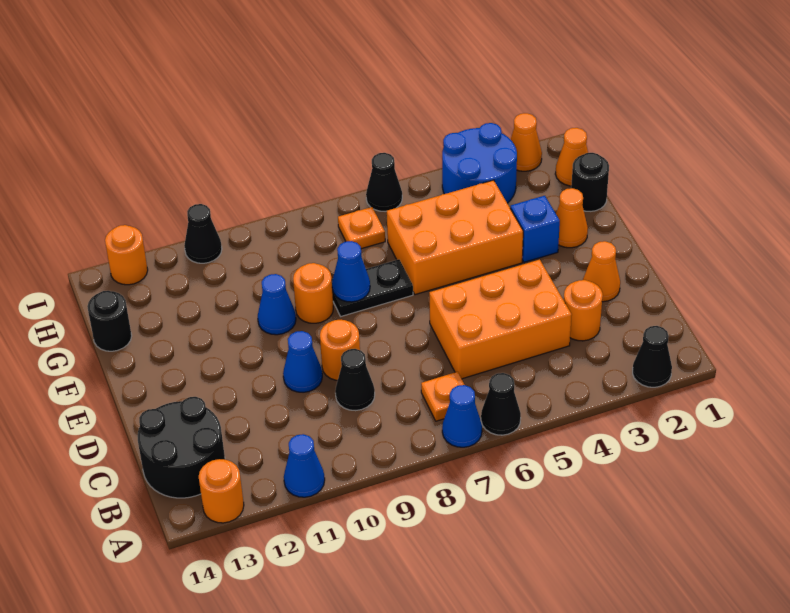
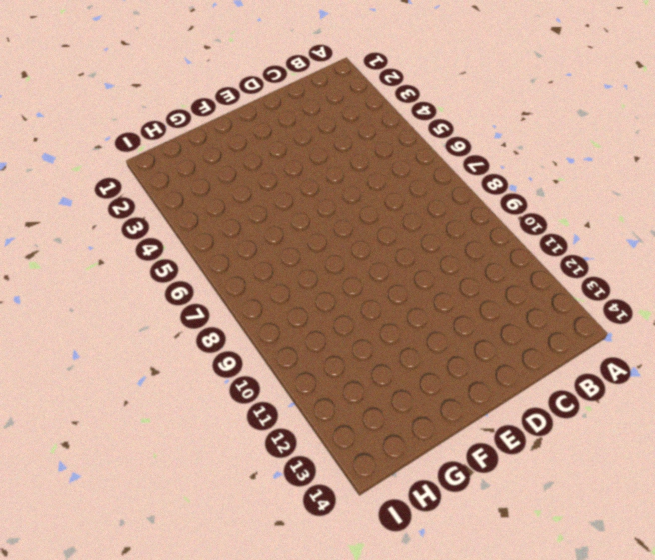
none -> black cone A2 level 1
none -> black cone A6 level 1
none -> blue cone A7 level 1

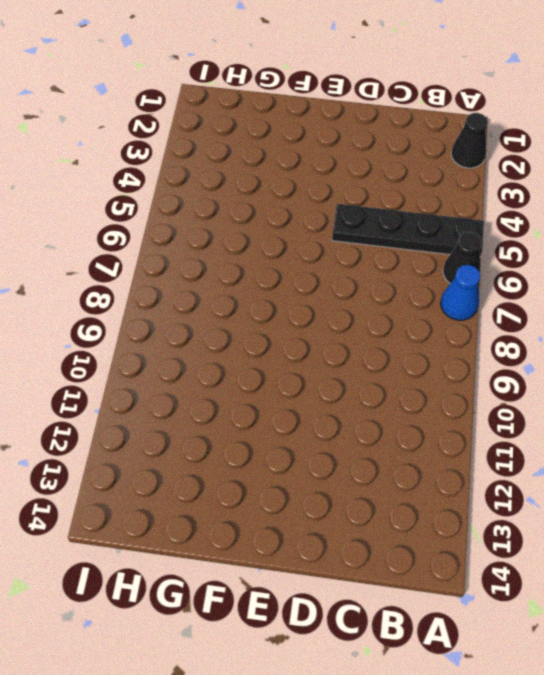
black plate A5:D5 level 1 -> orange brick C4:D6 level 1
none -> blue cone A11 level 1
none -> orange round brick A13 level 1
none -> orange plate B7 level 1

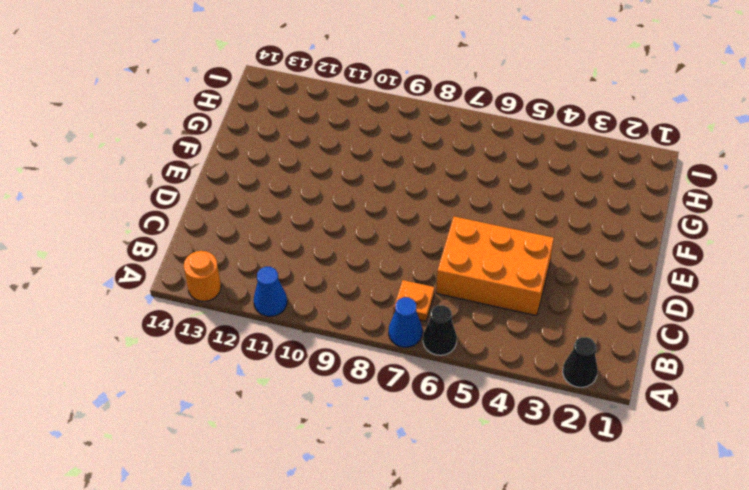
none -> black round brick B13:C14 level 1
none -> orange round brick C3 level 1
none -> black cone C9 level 1

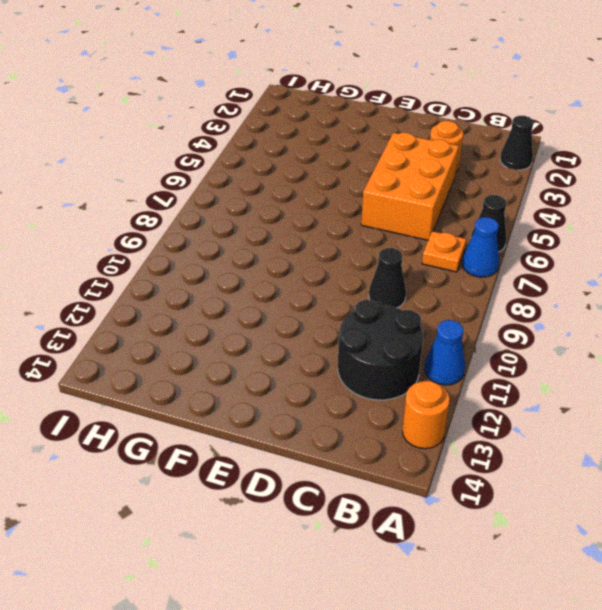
black round brick B11:C12 level 1 -> black round brick B13:C14 level 1
none -> orange cone D2 level 1
none -> orange round brick D9 level 1
none -> blue cone D10 level 1

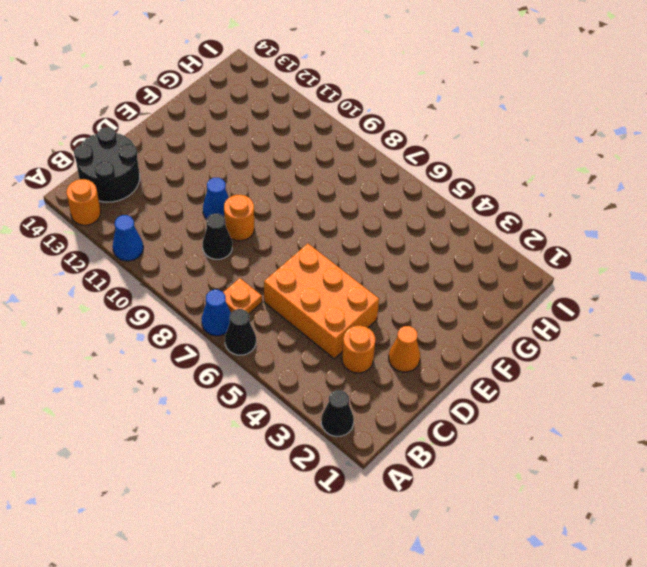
none -> orange cone F2 level 1
none -> blue brick F3 level 1
none -> orange brick F4:G6 level 1

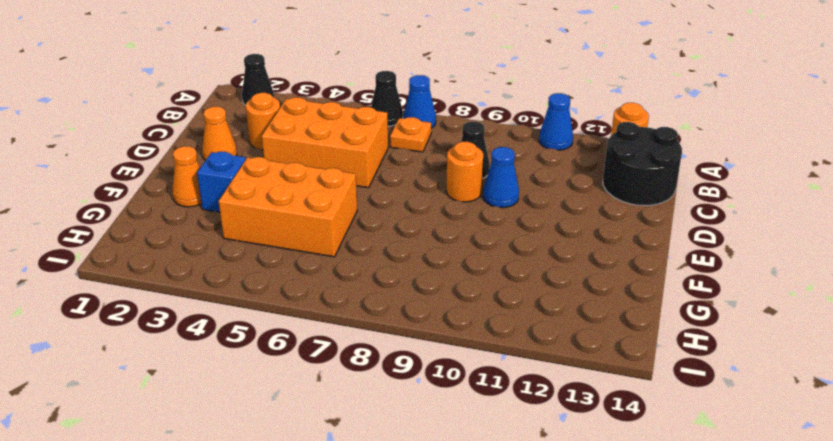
none -> black plate F7:F8 level 1
none -> orange round brick F9 level 1
none -> blue cone F10 level 1

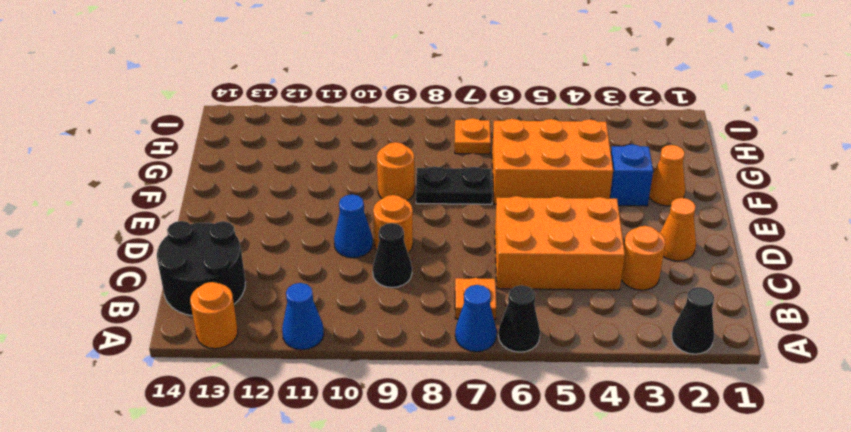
none -> blue cone F10 level 1
none -> black round brick G1 level 1
none -> black round brick G14 level 1

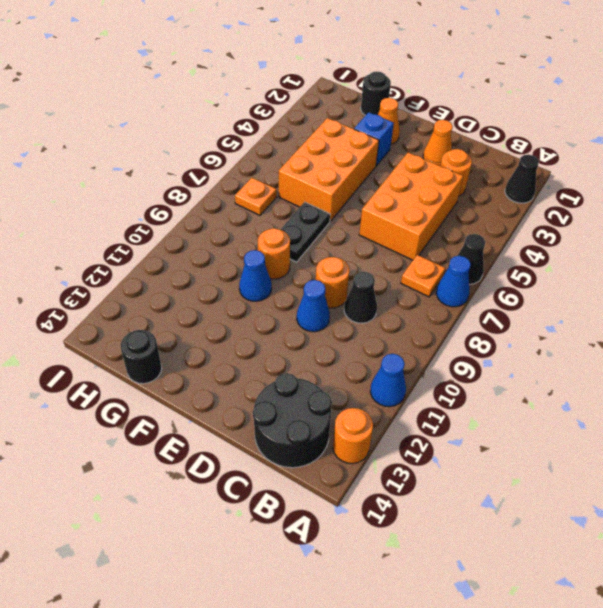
none -> orange cone H1 level 1
none -> blue round brick H3:I4 level 1
none -> orange cone I2 level 1

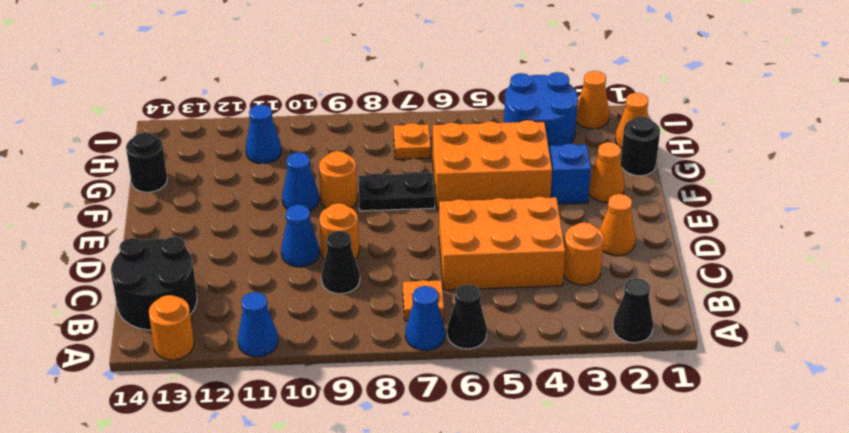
blue cone H11 level 1 -> blue cone F8 level 2
none -> black cone I6 level 1
none -> black cone I11 level 1
none -> orange round brick I13 level 1

